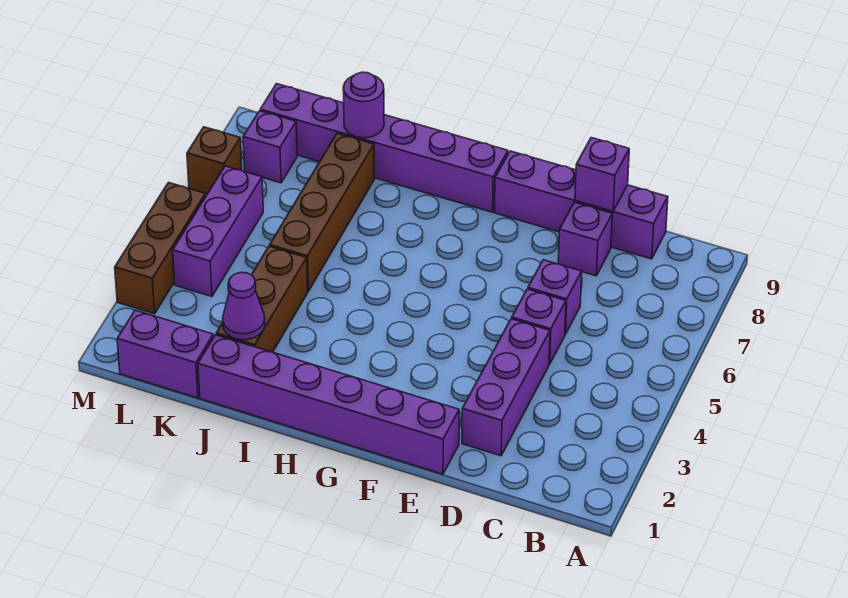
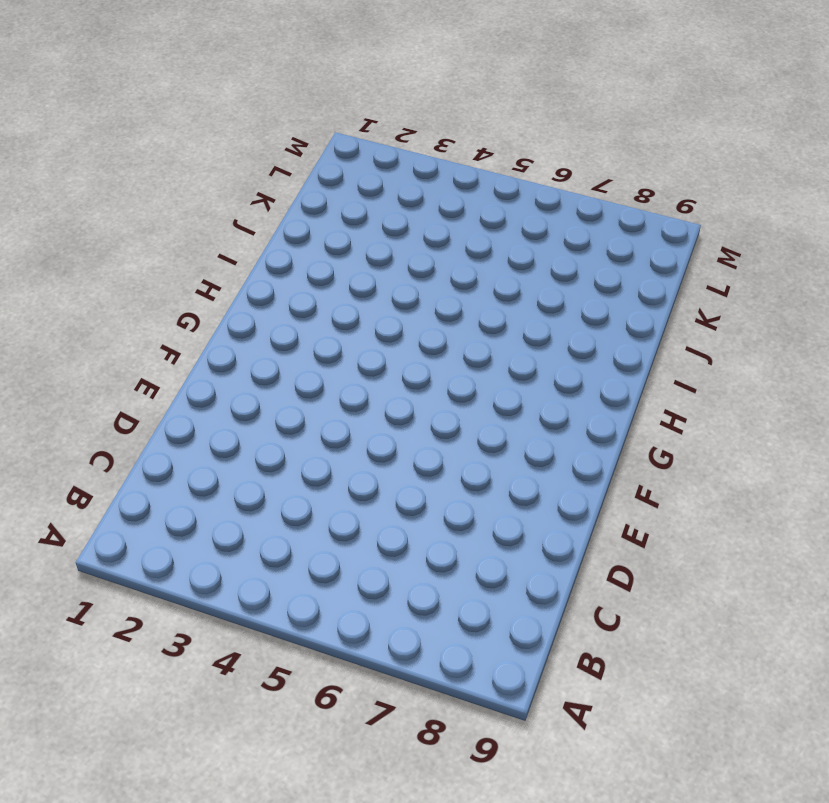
none -> purple brick C9:F9 level 1
none -> purple brick D2:D4 level 1
none -> purple brick D5 level 1

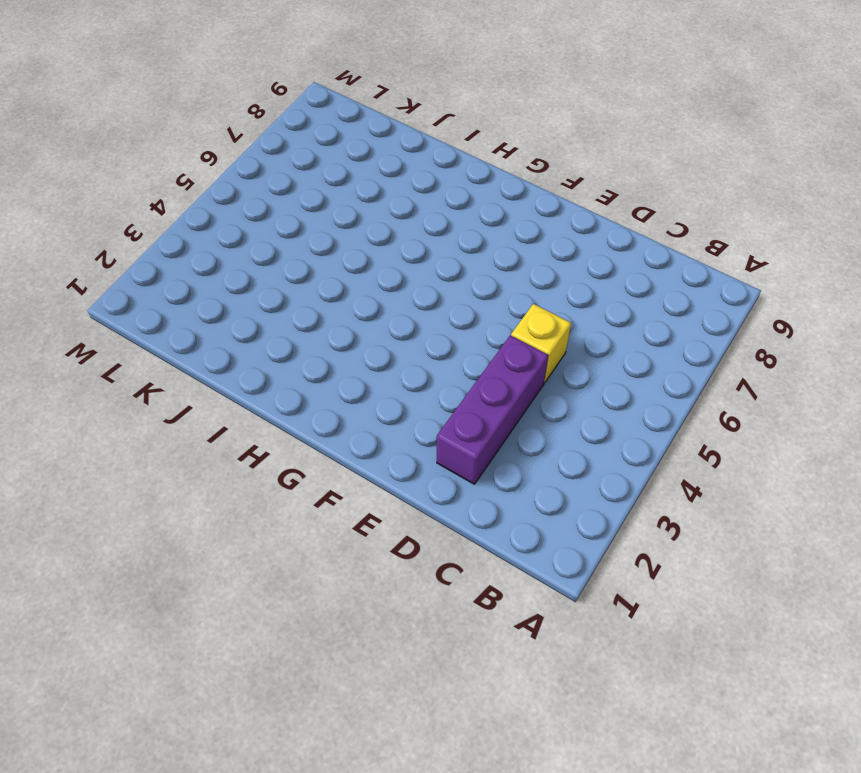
yellow brick D5 level 1 -> purple brick D5 level 1
none -> purple brick C9:F9 level 1
none -> purple brick D6 level 1
none -> purple brick D8 level 1

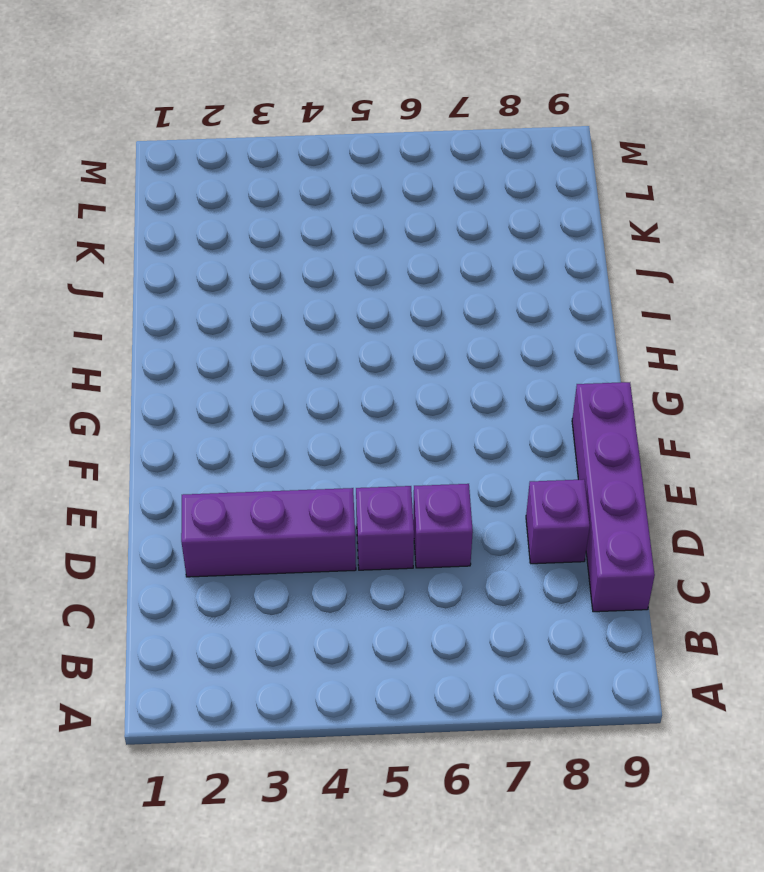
none -> purple brick E1:J1 level 1
none -> purple brick G9:L9 level 1
none -> brown brick J2:J4 level 1

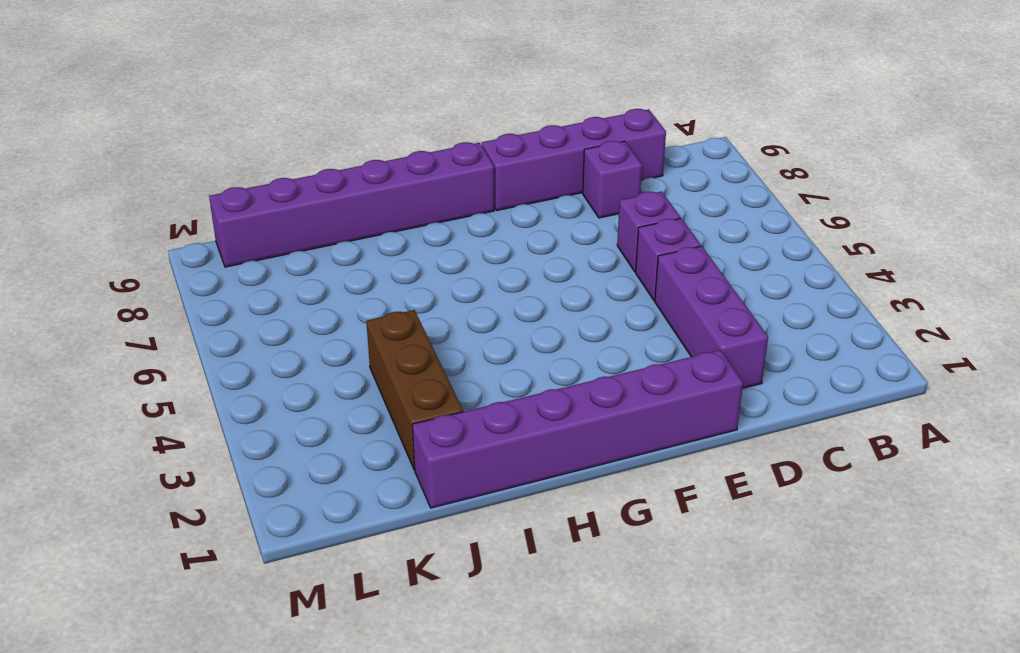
none -> brown brick J5:J8 level 1
none -> purple brick K1:L1 level 1
none -> purple brick L4:L6 level 1

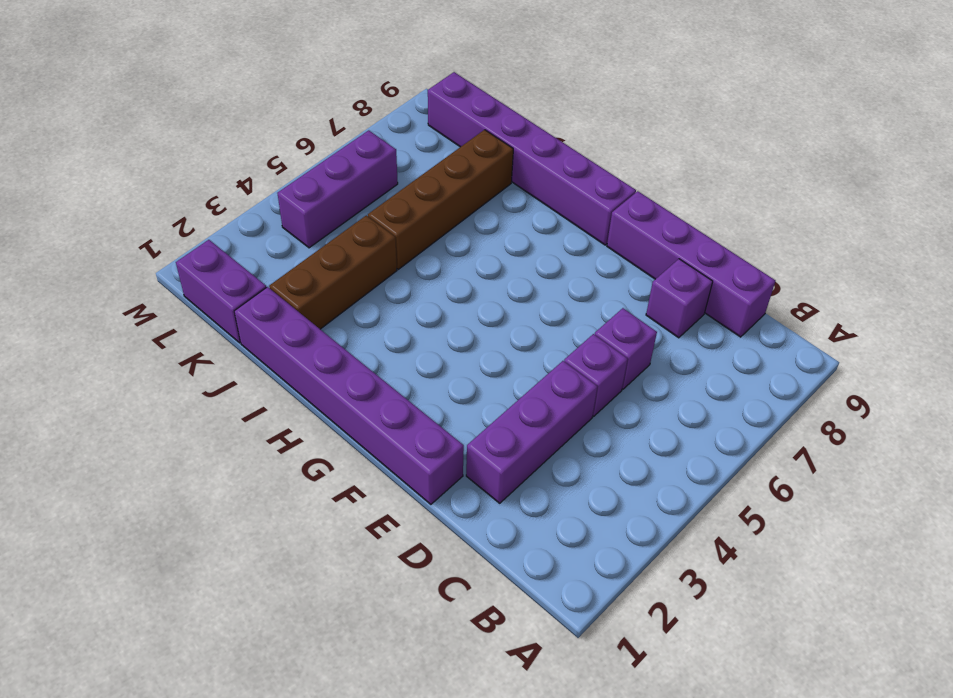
none -> purple brick L8 level 1
none -> brown brick M3:M5 level 1
none -> brown brick M7 level 1

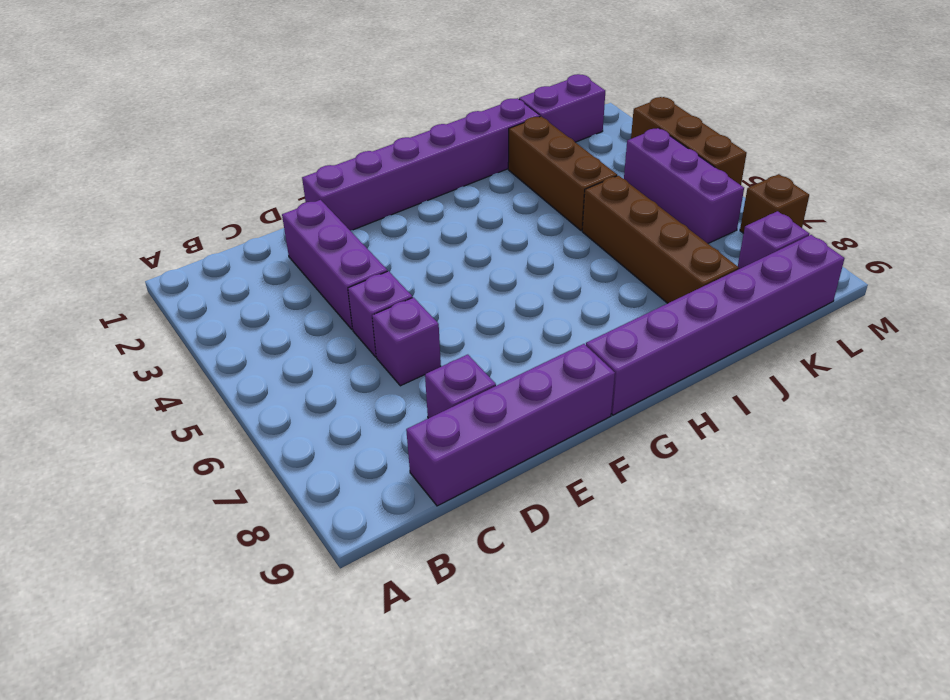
none -> purple brick D9 level 2
none -> purple cone J2 level 2
none -> purple round brick J9 level 2

